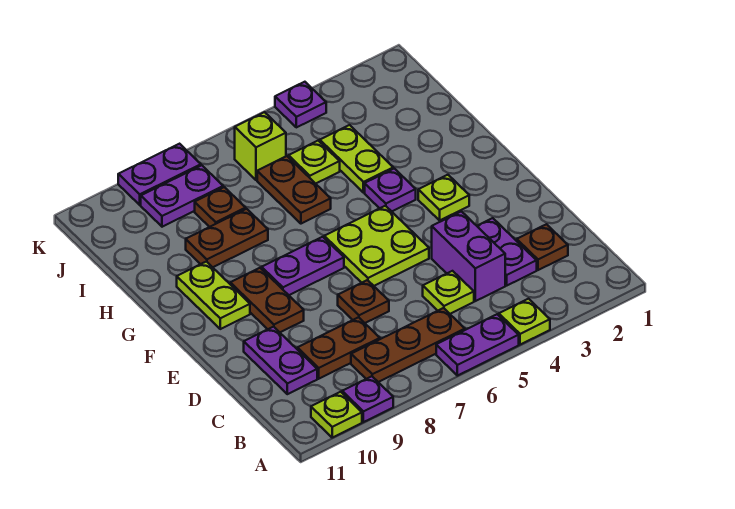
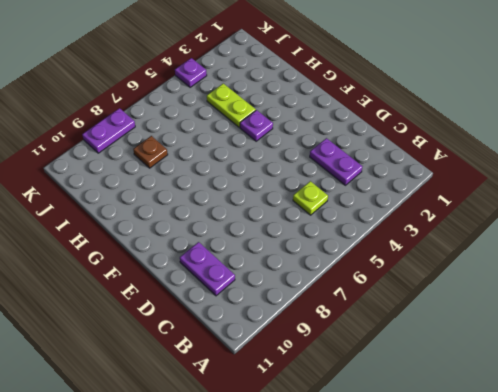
none -> lime plate A4 level 1
none -> purple plate A5:A6 level 1
none -> purple plate A9 level 1

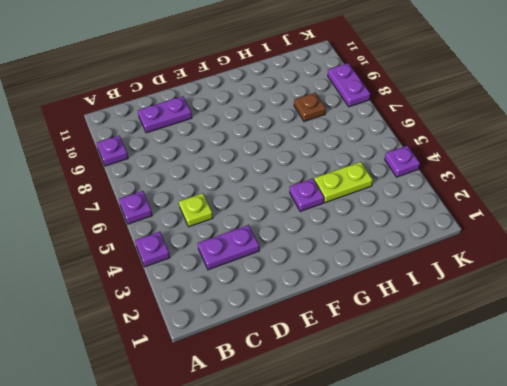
purple plate A4 level 1 -> lime plate A4 level 1
purple plate A6 level 1 -> purple plate A5:A6 level 1
none -> lime plate A10 level 1
none -> brown plate B6:B8 level 1
none -> brown plate C2 level 1

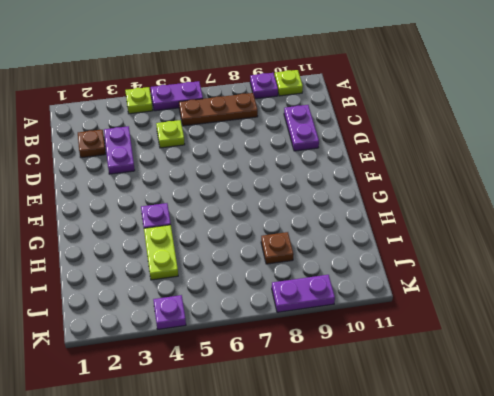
none -> purple brick C4:D4 level 1
none -> brown plate C8:C9 level 1
none -> brown plate D7 level 1

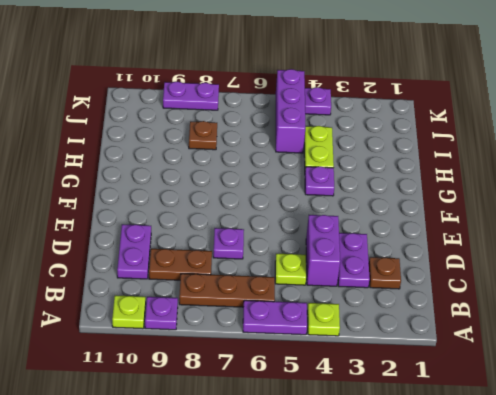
purple plate D7 level 1 -> brown plate D7 level 1
purple brick I5:K5 level 1 -> lime plate I5 level 1
none -> lime plate E5:F6 level 1
none -> brown plate E9:F9 level 1
none -> lime plate F3 level 1

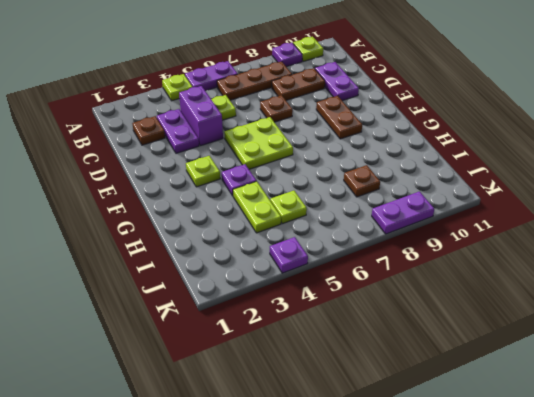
none -> purple plate F7:F8 level 1
none -> lime plate F10:G10 level 1
none -> brown plate H6:I6 level 1

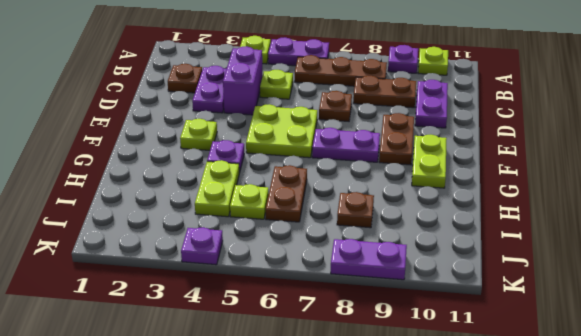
none -> brown plate H8:H9 level 1
none -> lime brick J6 level 1
none -> purple plate J8:J9 level 1

